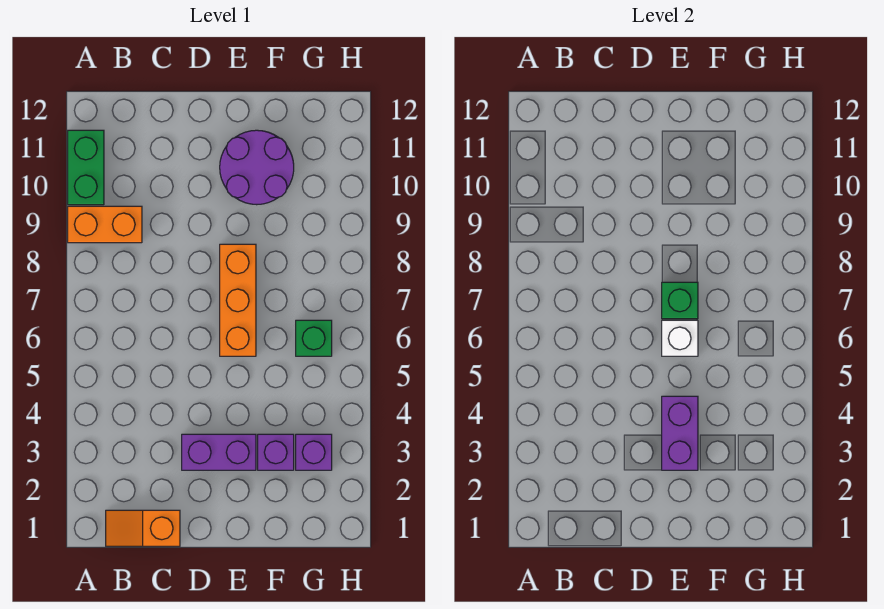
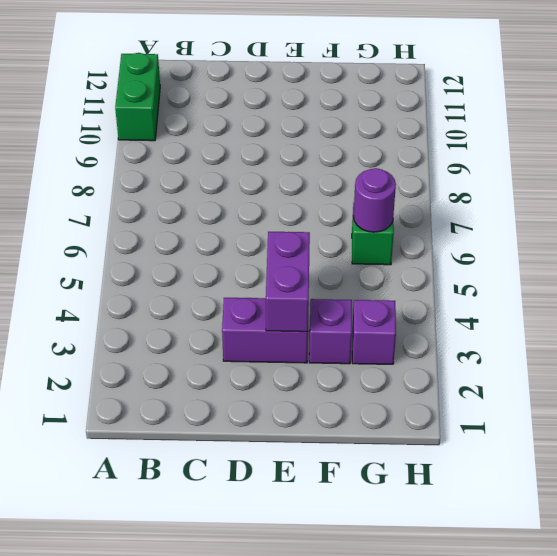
purple round brick G6 level 2 -> none
none -> orange brick A9:B9 level 1
none -> orange slope B1:C1 level 1 top C
none -> orange brick E6:E8 level 1

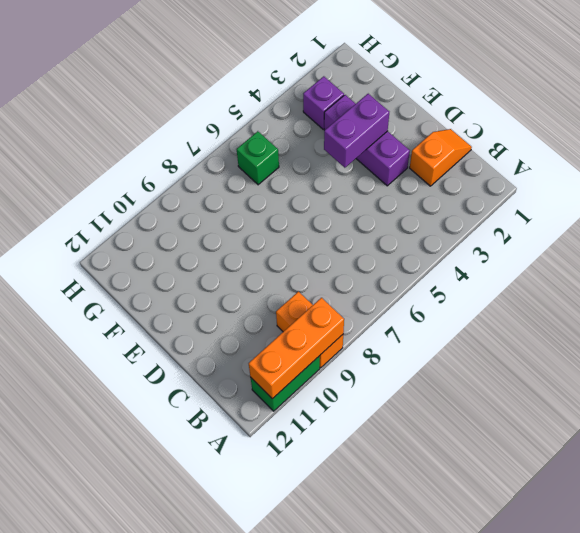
orange brick A9:A11 level 2 -> orange brick E6:E8 level 1
orange slope C1:C2 level 1 top 2 -> orange slope B1:C1 level 1 top C
none -> purple round brick E10:F11 level 1
none -> white brick E6 level 2
none -> green brick E7 level 2

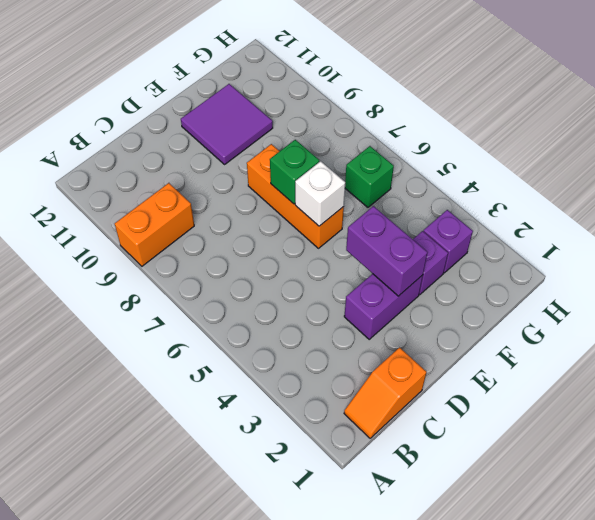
purple tile E10:F11 level 1 -> purple round brick E10:F11 level 1
none -> green brick A10:A11 level 1

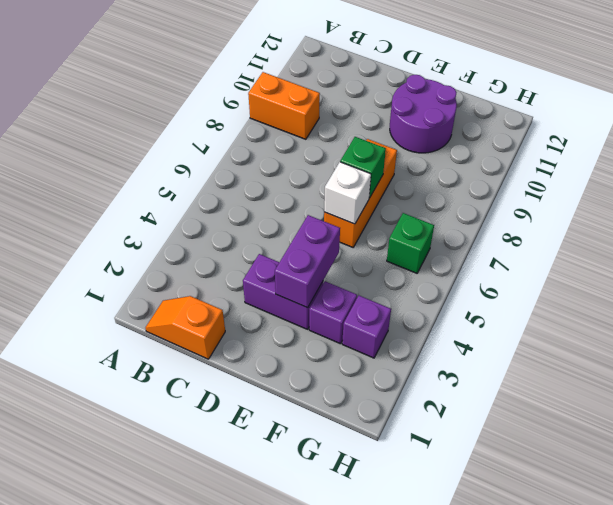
none -> green brick A10:A11 level 1

